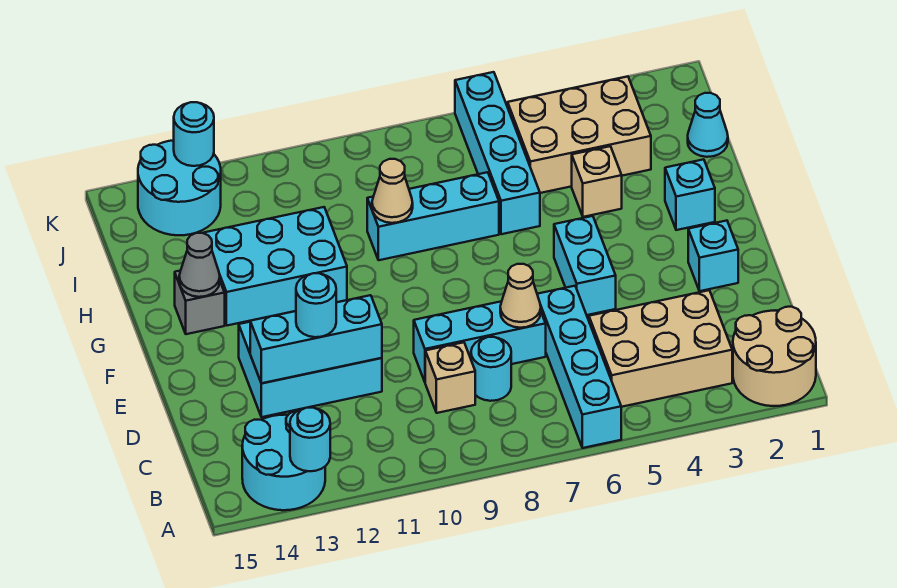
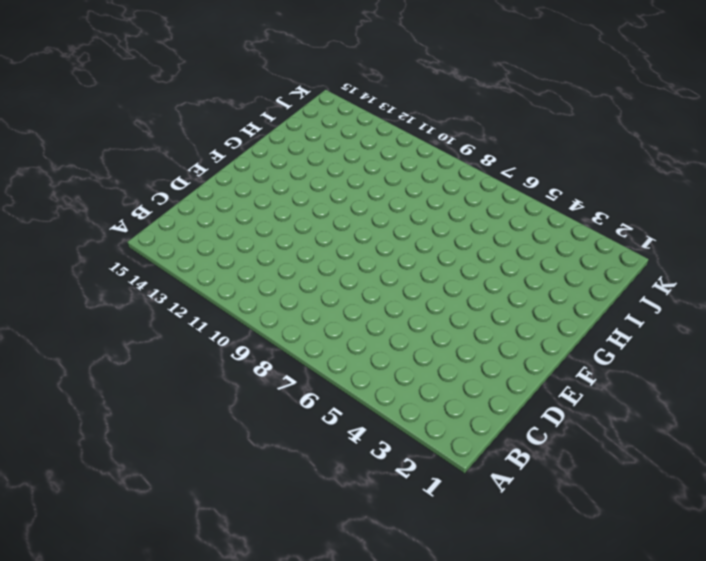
none -> tan round brick A1:B2 level 1
none -> cyan brick A6:D6 level 1
none -> cyan round brick A13:B14 level 1

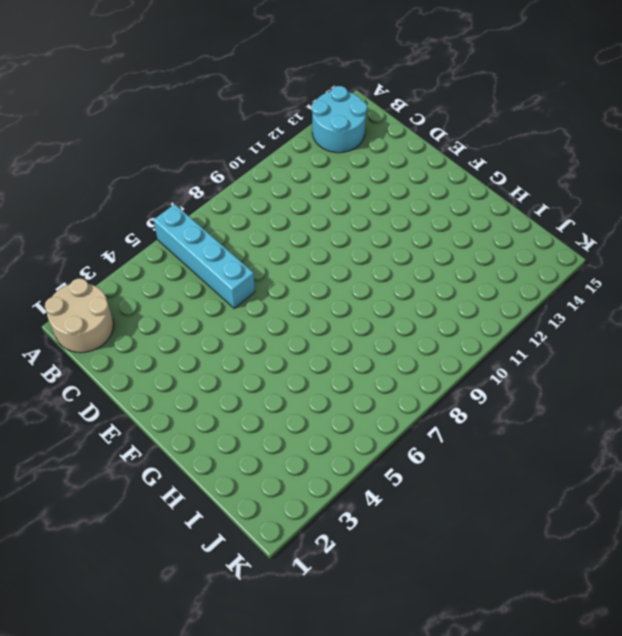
none -> tan brick B3:C5 level 1
none -> cyan round brick C8 level 1
none -> tan brick C9 level 1

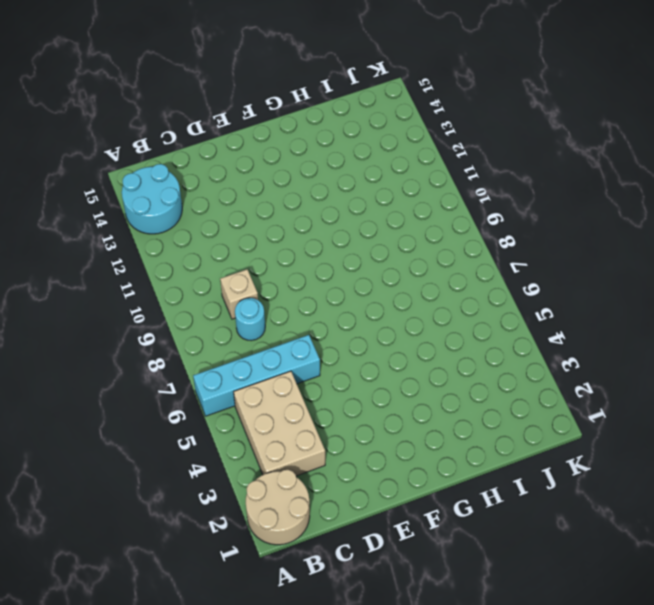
none -> cyan brick D7:D9 level 1
none -> cyan brick D11:E13 level 1
none -> cyan brick E2 level 1

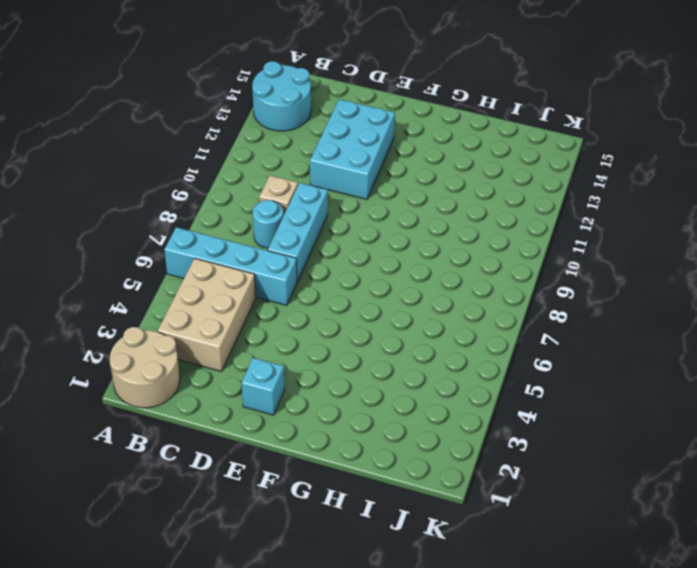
none -> cyan brick E5:F5 level 1
none -> cyan brick G2 level 1
none -> cyan brick G11:H13 level 1

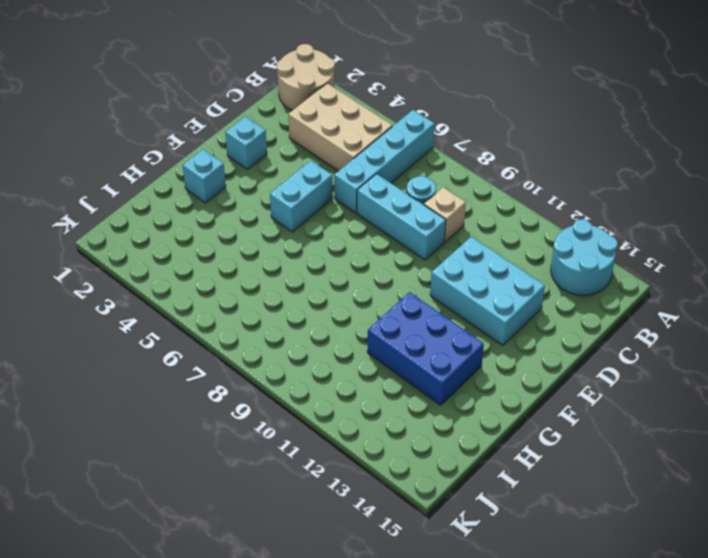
blue brick G11:H13 level 1 -> cyan brick G11:H13 level 1
none -> grey brick G14 level 1
none -> tan brick H4 level 1
none -> cyan brick H6:K6 level 1

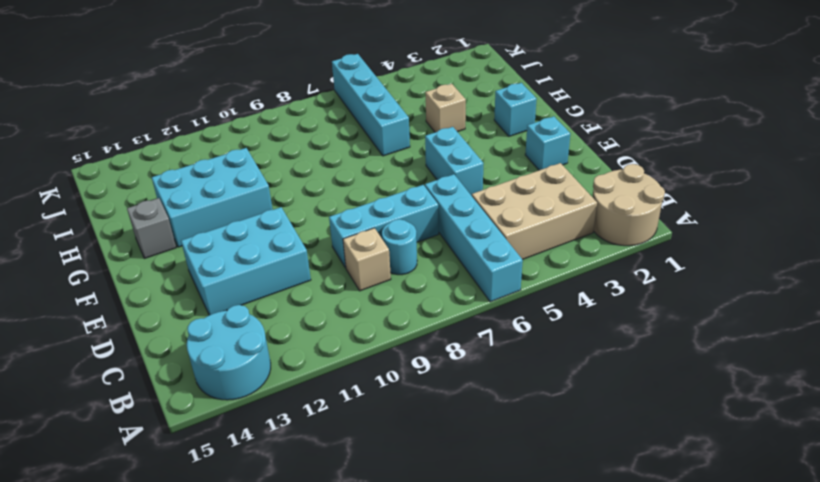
none -> cyan brick H7:H9 level 1
none -> cyan cone I1 level 1
none -> tan brick I3:J5 level 1

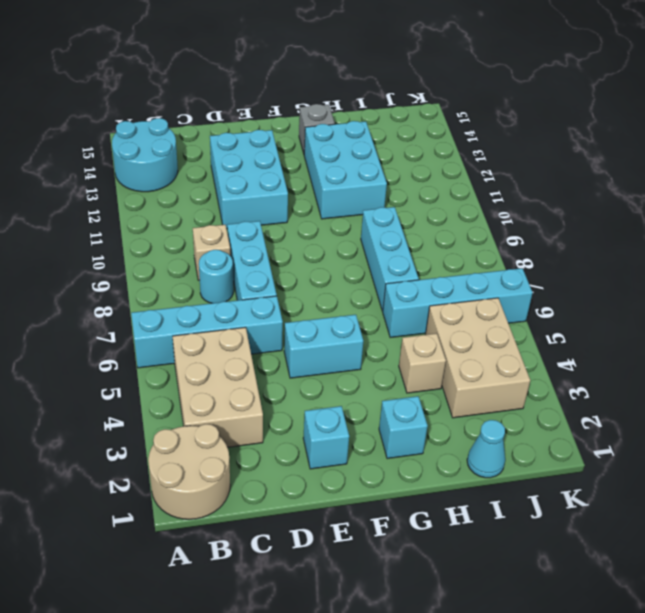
none -> cyan round brick J13:K14 level 1
none -> cyan round brick A13 level 2
none -> tan cone D7 level 2

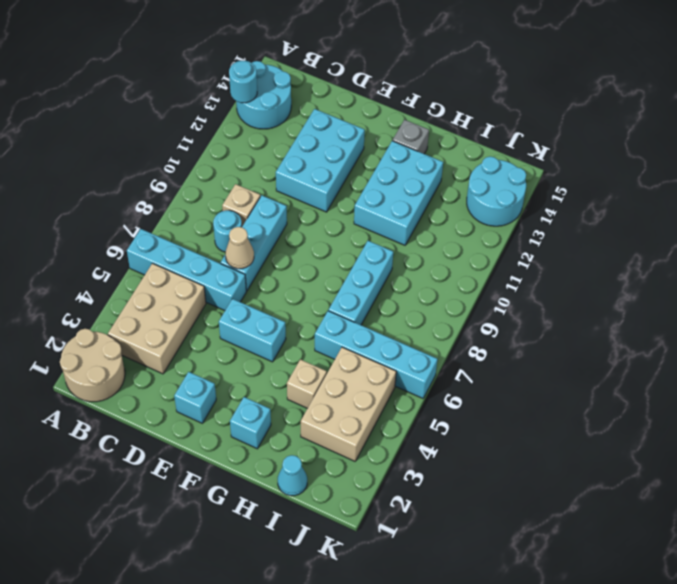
none -> cyan brick D11:D13 level 2
none -> grey cone G14 level 2
none -> tan cone H9 level 2

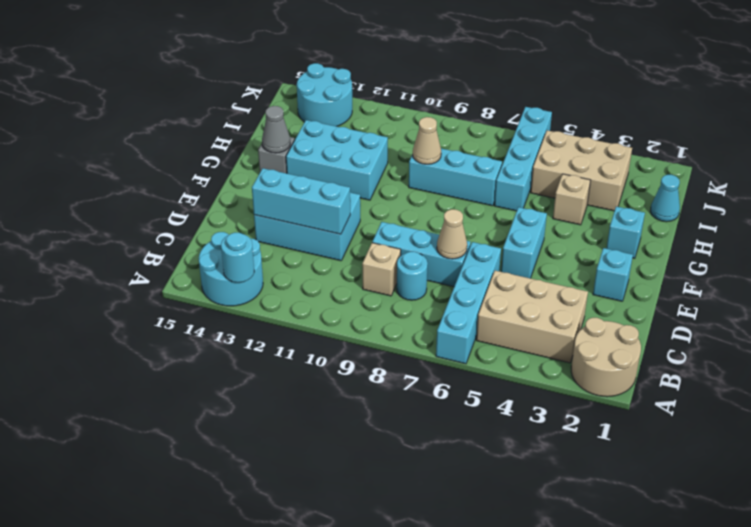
none -> cyan round brick K13 level 2
none -> cyan round brick D12 level 3

